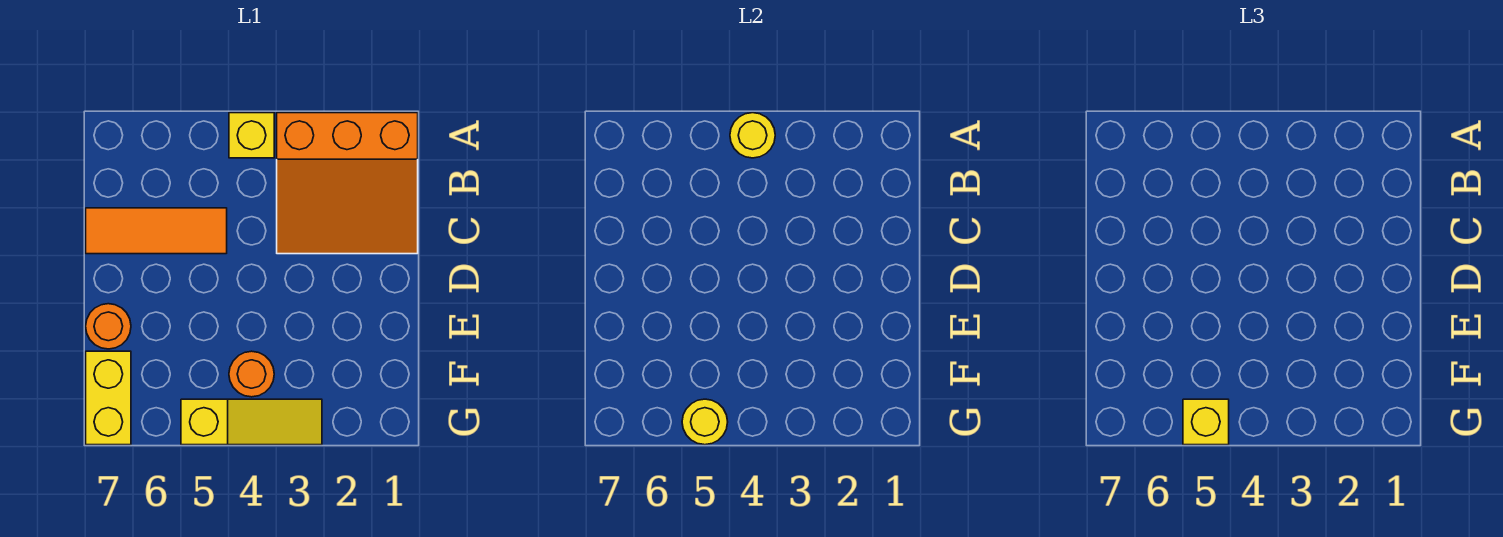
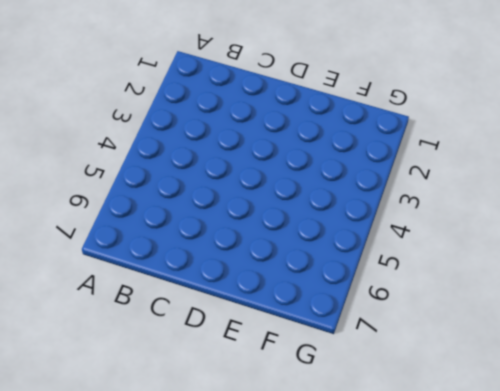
none -> orange slope A1:C3 level 1 top A
none -> yellow brick A4 level 1

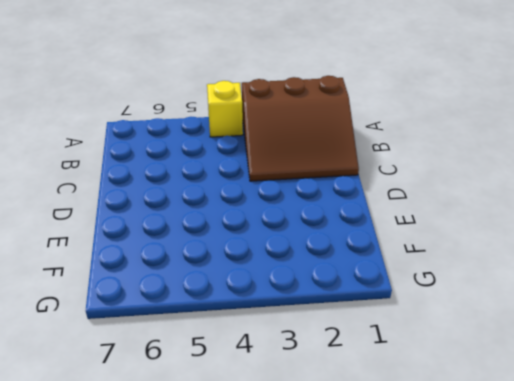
brown slope A1:C3 level 1 top A -> orange slope A1:C3 level 1 top A
none -> orange tile C5:C7 level 1
none -> orange round brick E7 level 1

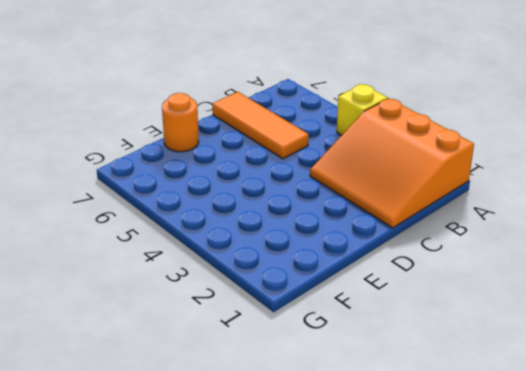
none -> orange round brick F4 level 1
none -> yellow brick F7:G7 level 1

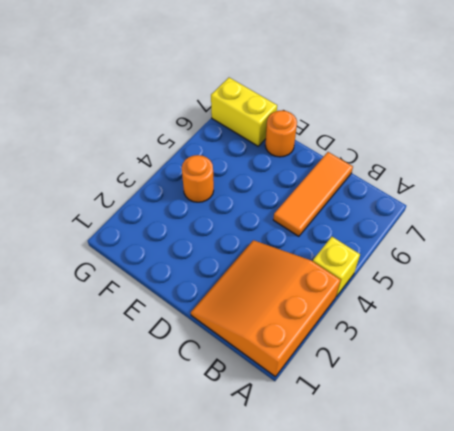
none -> yellow slope G3:G5 level 1 top 5
none -> yellow round brick A4 level 2

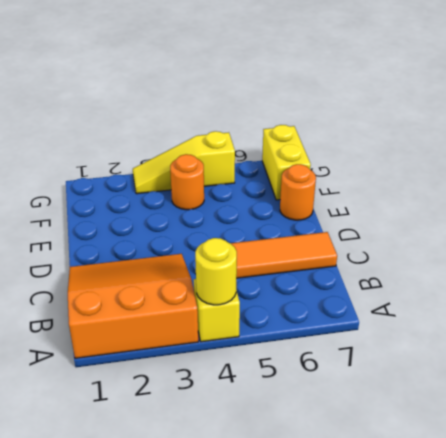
none -> yellow round brick G5 level 2
none -> yellow brick G5 level 3

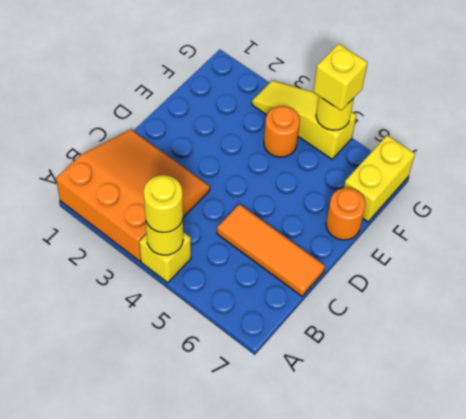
yellow round brick A4 level 3 -> none

